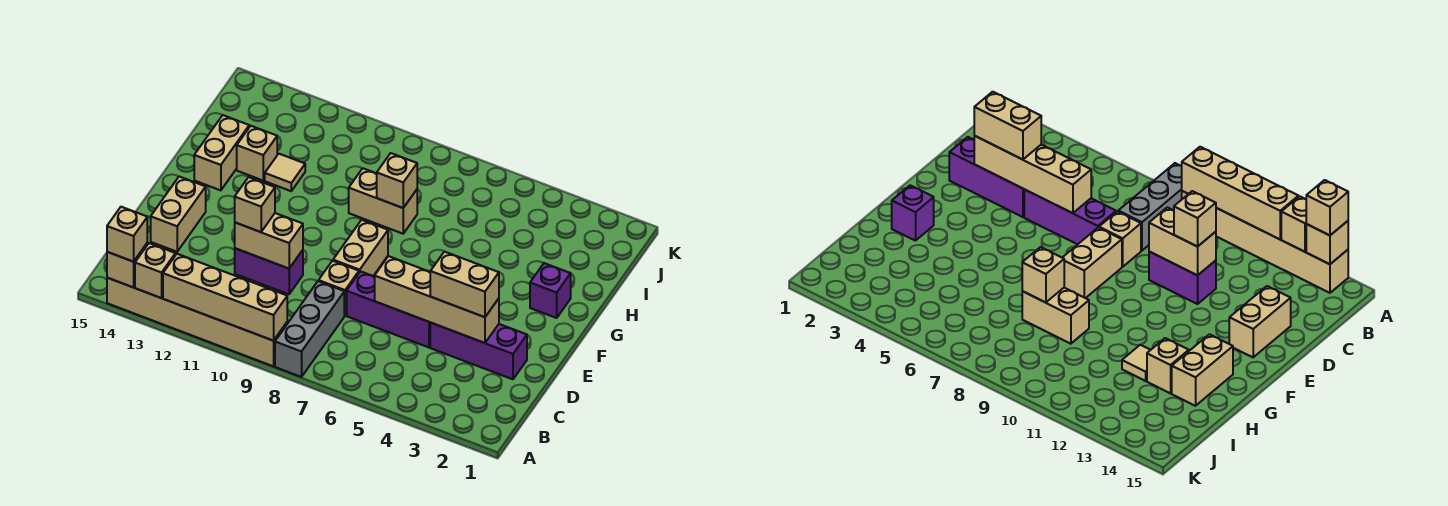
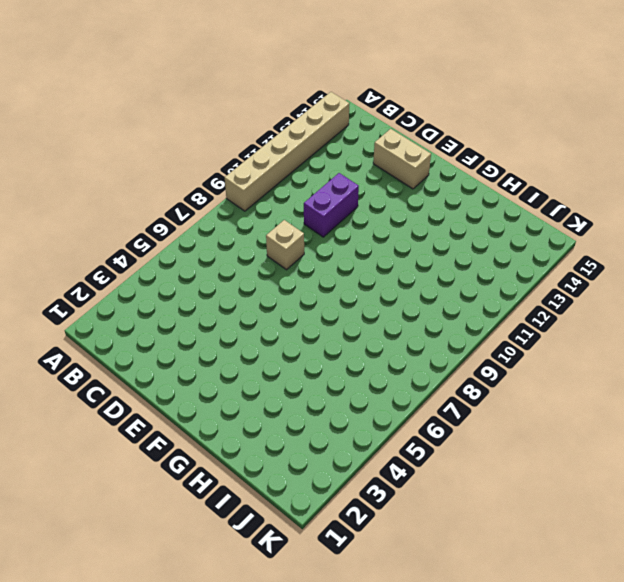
none -> grey brick A8:C8 level 1
none -> purple brick D2:D4 level 1
none -> purple brick D5:D7 level 1

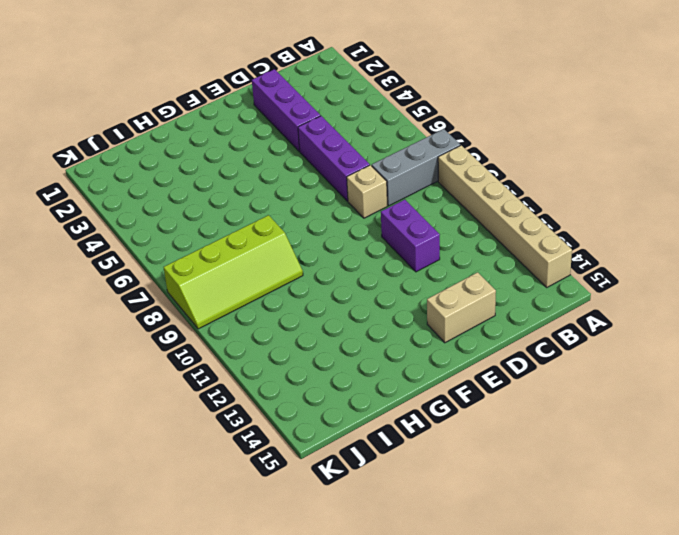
lime slope H8:K9 level 1 top 8 -> tan brick H8:H9 level 1
none -> tan brick E8:F8 level 1
none -> purple brick G2 level 1
none -> tan brick G14:H14 level 1

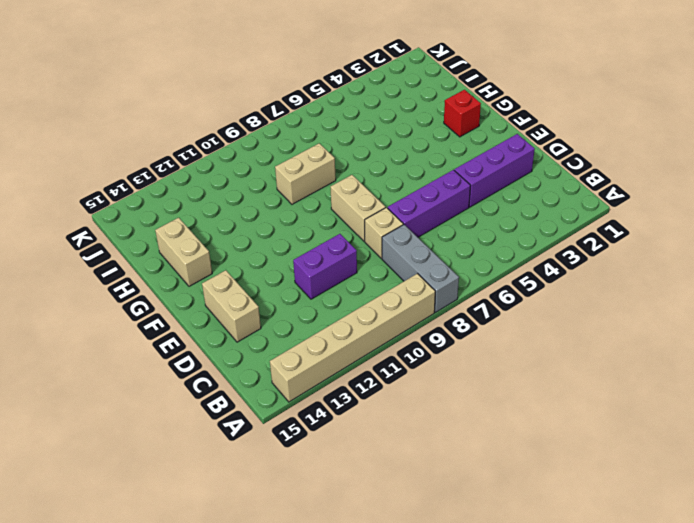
red brick G2 level 1 -> purple brick G2 level 1
none -> tan tile H12 level 1
none -> tan brick H13 level 1
none -> tan brick A9:A12 level 2

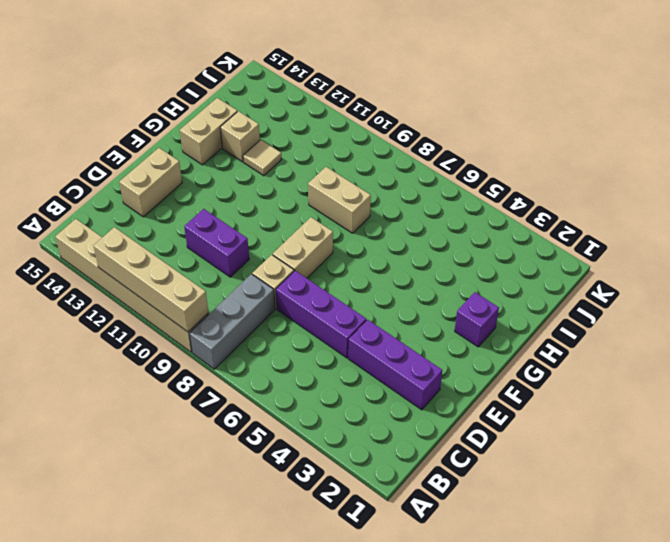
none -> tan brick A13 level 2
none -> tan brick A14 level 2
none -> tan brick D3:D6 level 2

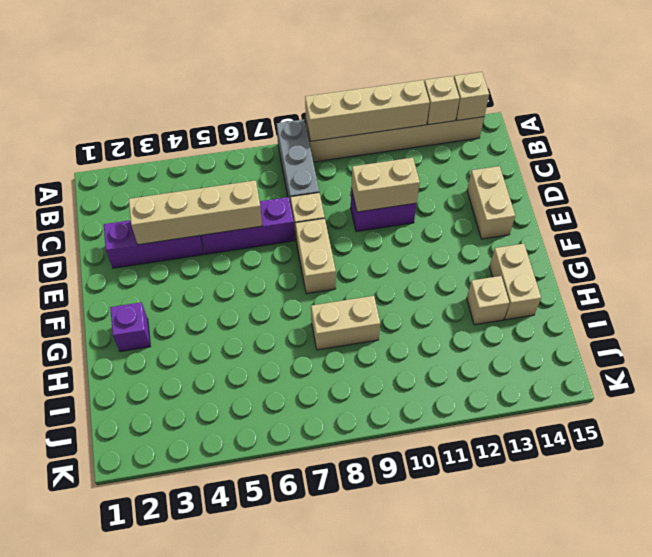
none -> tan tile H12 level 1
none -> tan brick H8 level 2
none -> tan brick A14 level 3

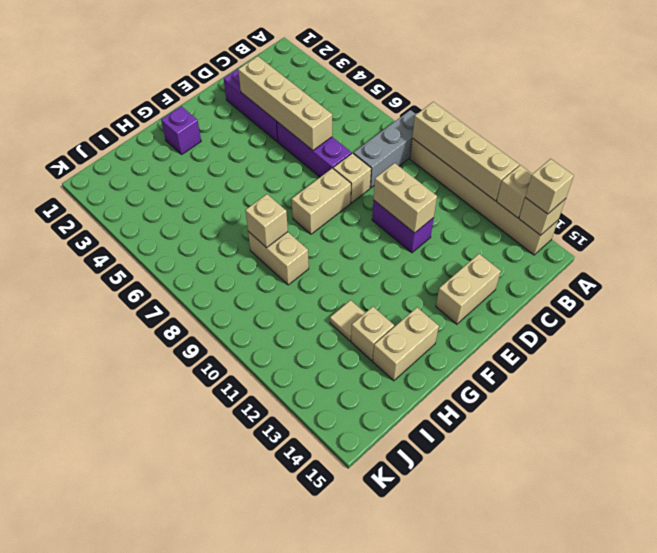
none -> tan brick D3:D4 level 3
none -> tan brick D11 level 3

